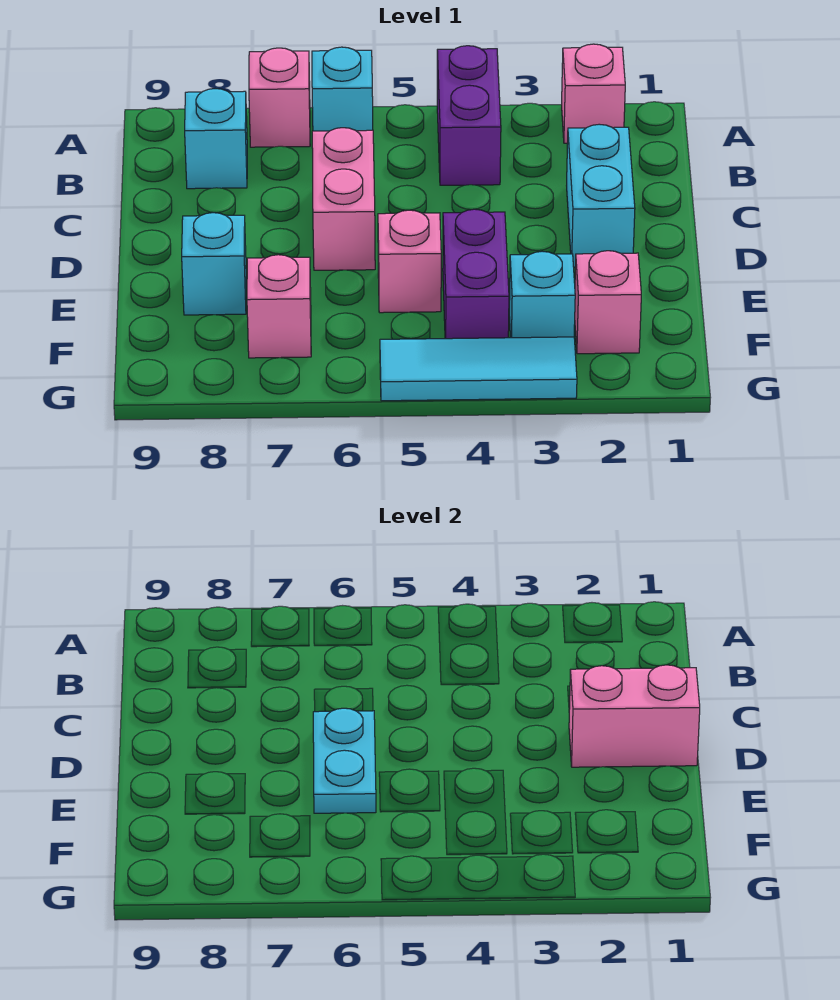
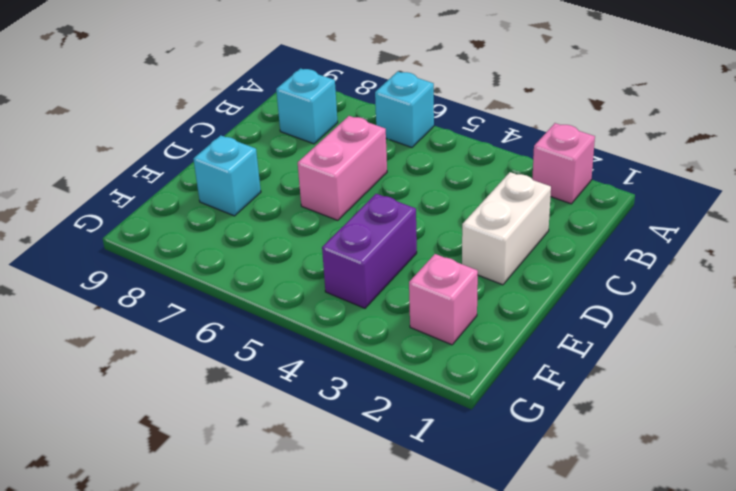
white brick C2:D2 level 1 -> cyan brick C2:D2 level 1
none -> purple brick A4:B4 level 1
none -> pink brick A7 level 1
none -> pink brick E5 level 1

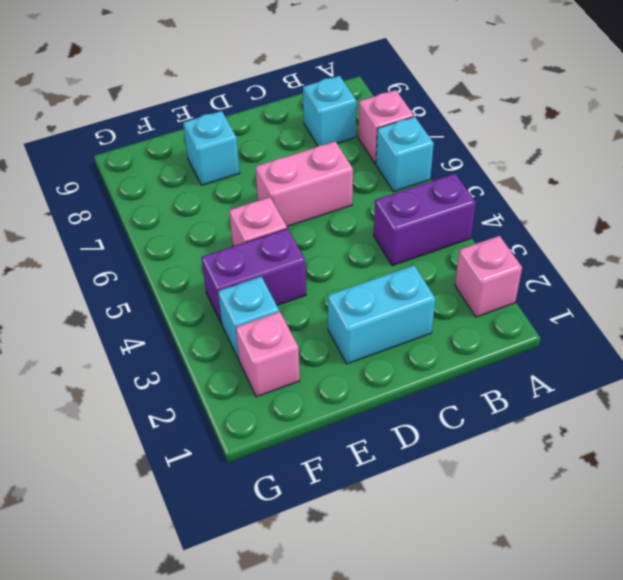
none -> pink brick F7 level 1
none -> cyan tile G3:G5 level 1
none -> pink brick D1:D2 level 2

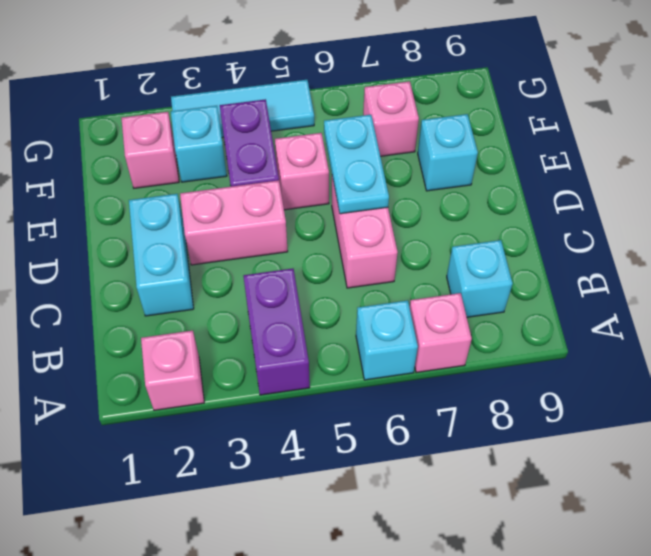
pink brick D3:D4 level 1 -> pink brick D1:D2 level 2

